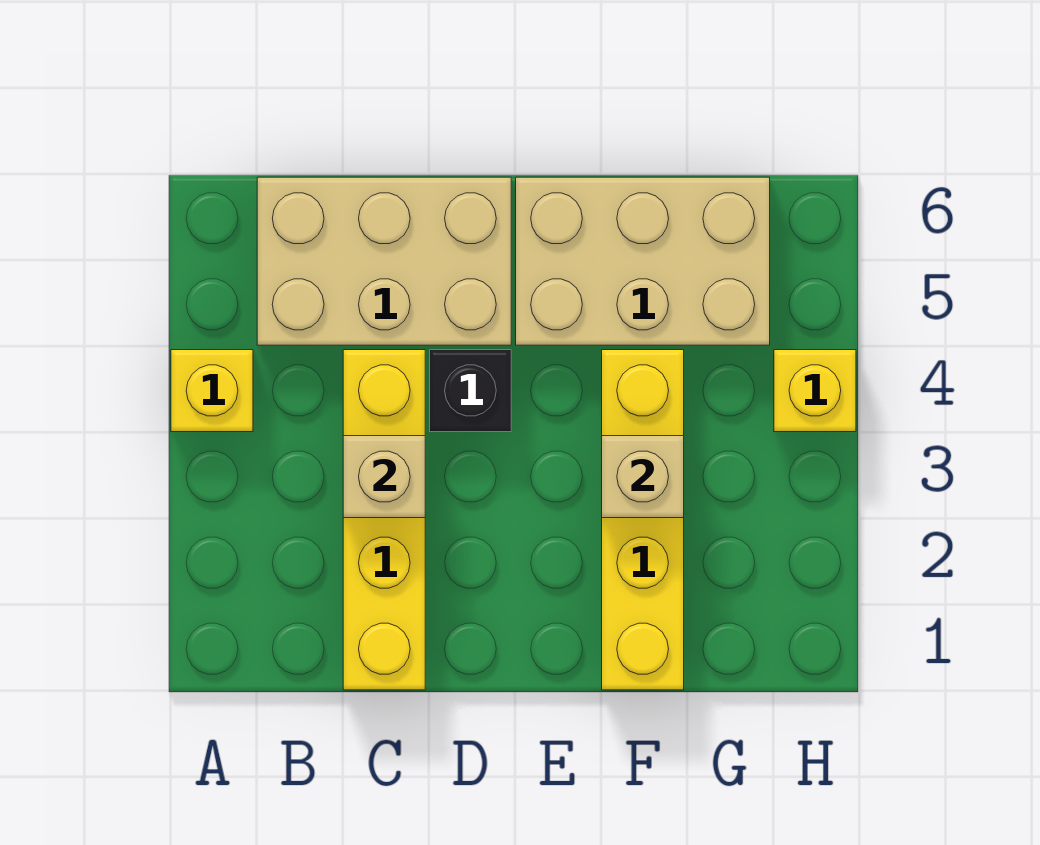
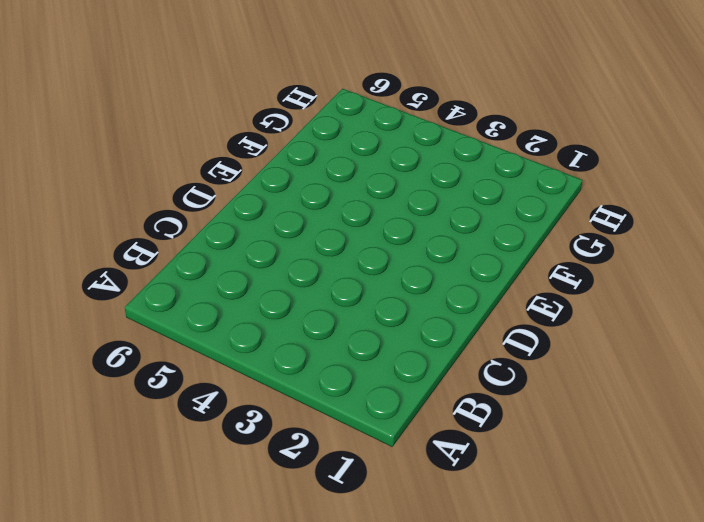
none -> yellow brick A4 level 1
none -> tan brick B5:D6 level 1

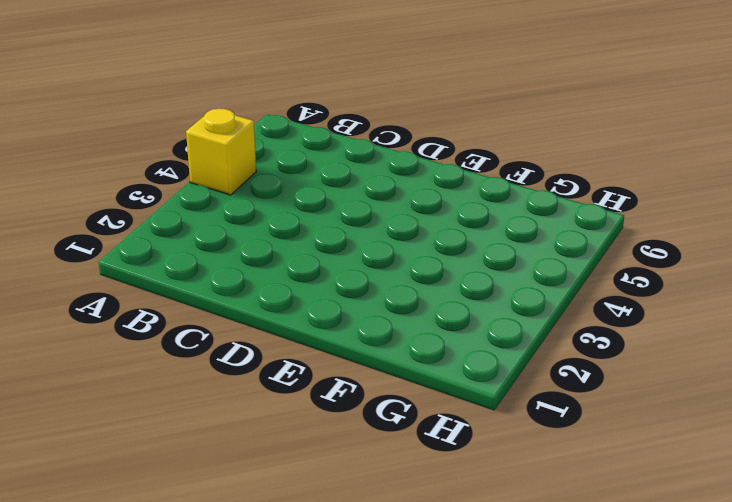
none -> tan brick B5:D6 level 1
none -> yellow brick C1:C4 level 1

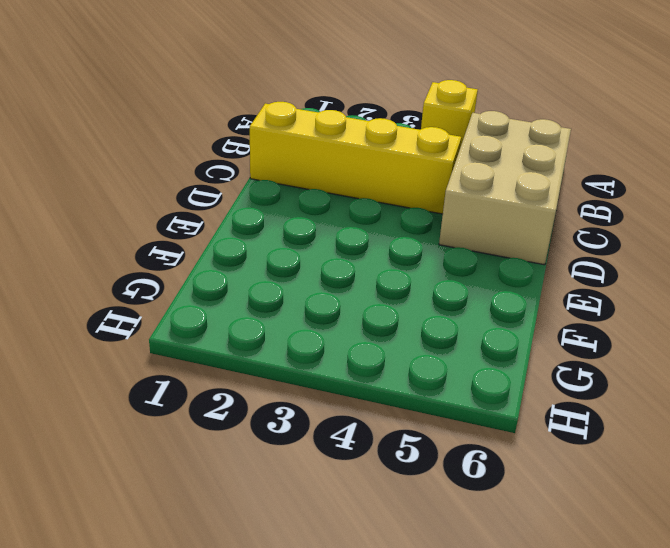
none -> black brick D4 level 1
none -> tan brick E5:G6 level 1

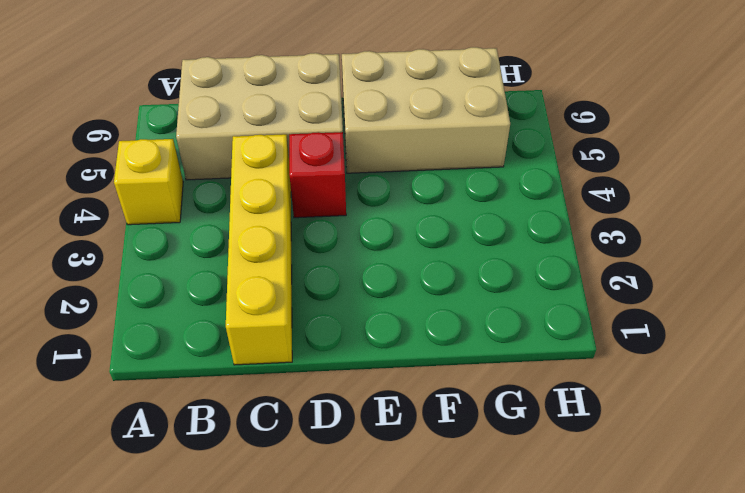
red brick D4 level 1 -> black brick D4 level 1
none -> yellow brick F1:F4 level 1
none -> yellow brick H4 level 1

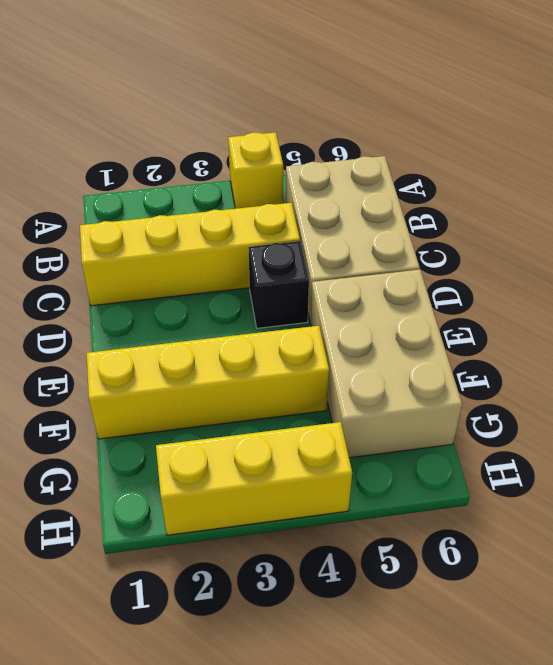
yellow brick H2:H4 level 1 -> yellow brick H4 level 1
none -> tan brick C3 level 2
none -> tan brick F3 level 2

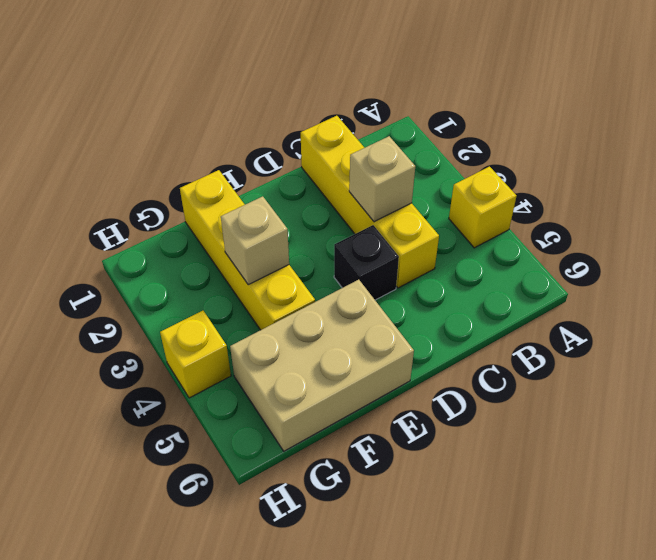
none -> tan brick B5:D6 level 1

